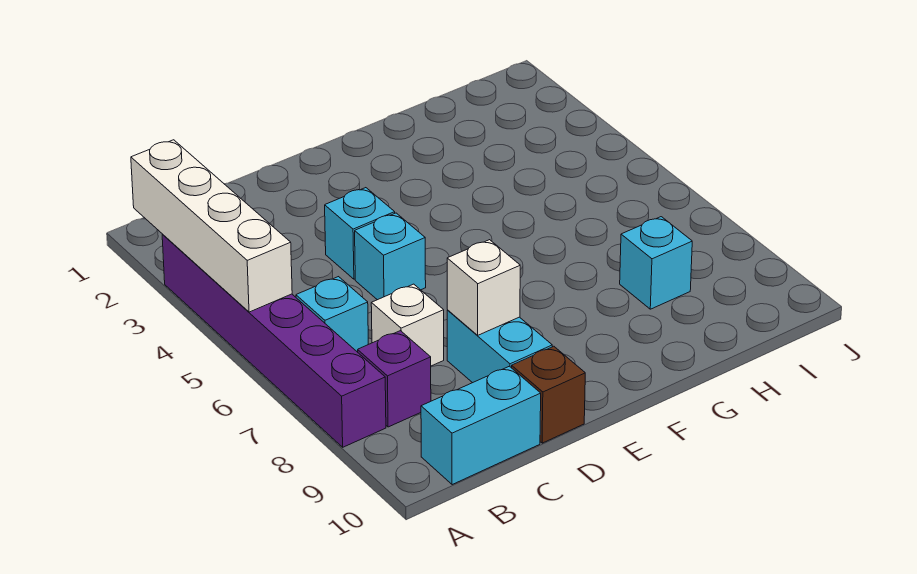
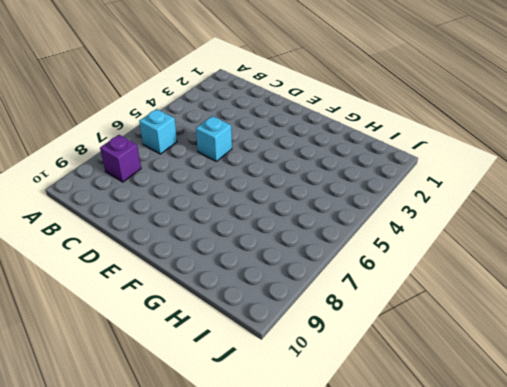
none -> purple brick A3:A8 level 1
none -> cyan brick B10:C10 level 1
none -> white brick C7 level 1

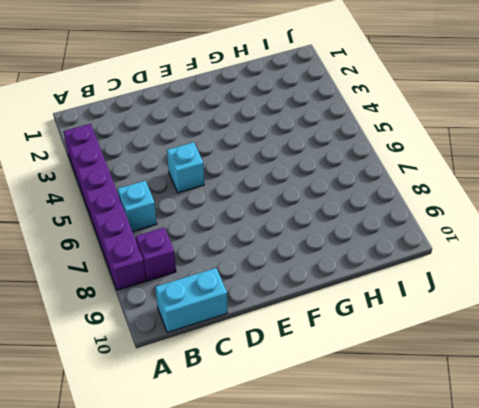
none -> white brick C7 level 1
none -> cyan brick D4 level 1
none -> cyan brick D8:D9 level 1

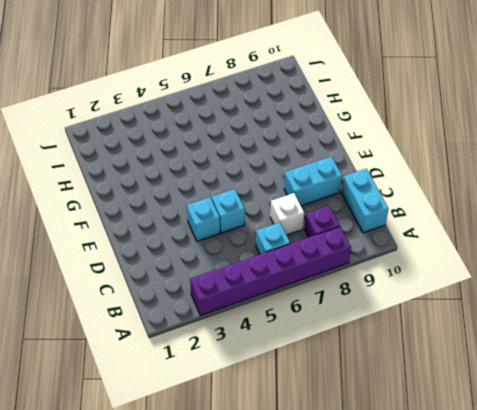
none -> brown brick D10 level 1
none -> cyan brick H8 level 1
none -> white brick A2:A5 level 2

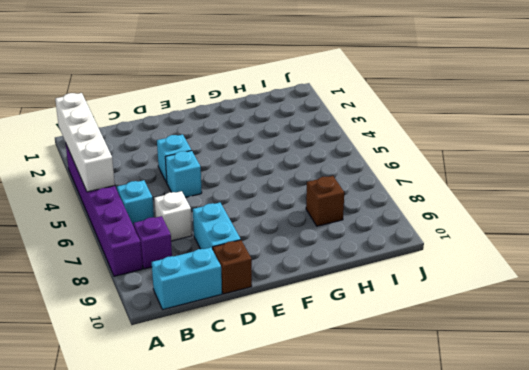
brown brick H8 level 1 -> cyan brick H8 level 1
none -> white brick D8 level 2

